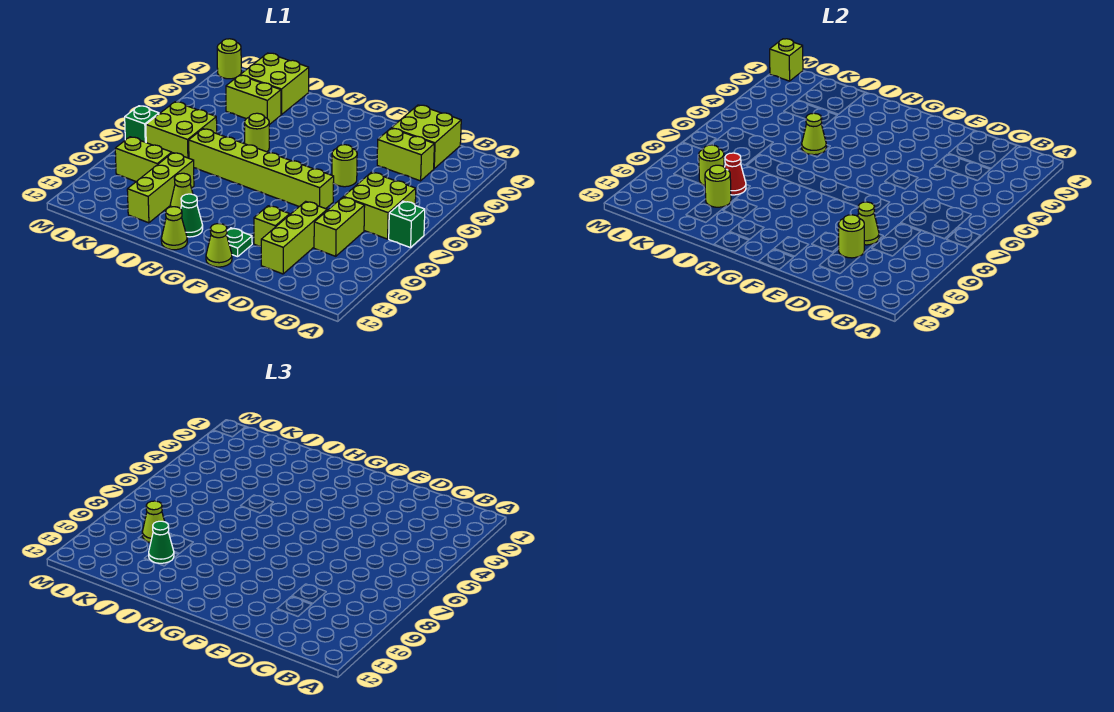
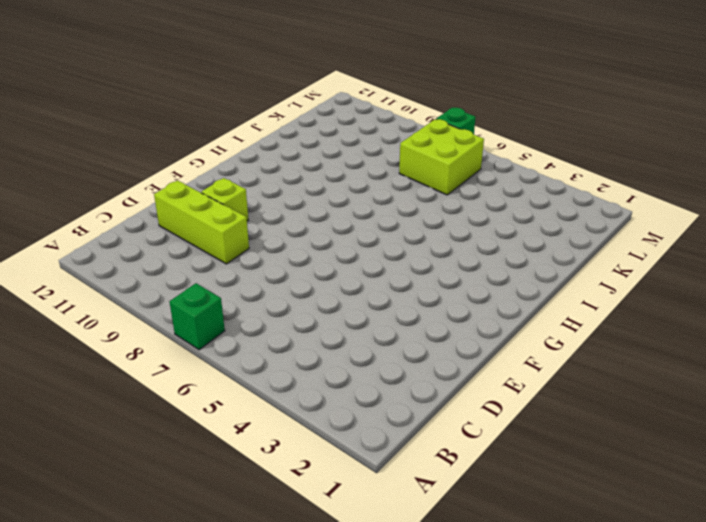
none -> lime brick B6:C7 level 1
none -> lime brick C1:D2 level 1
none -> lime brick C3:D3 level 1
none -> lime brick C8:C9 level 1

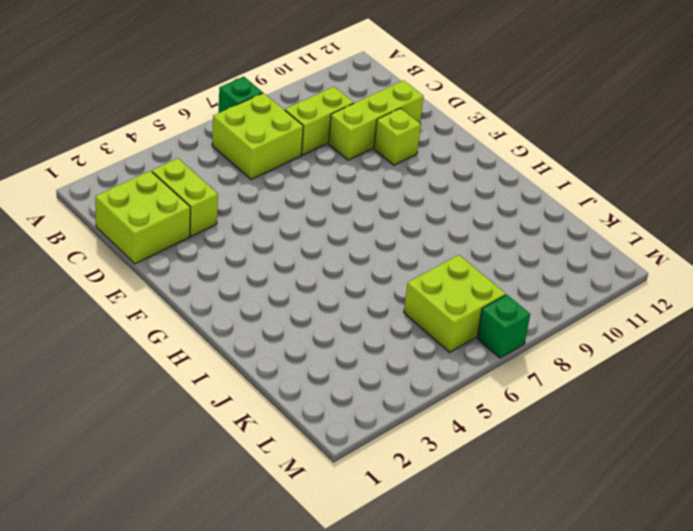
none -> lime round brick E5 level 1
none -> lime brick E7:J7 level 1
none -> green plate F11 level 1
none -> lime cone F12 level 1

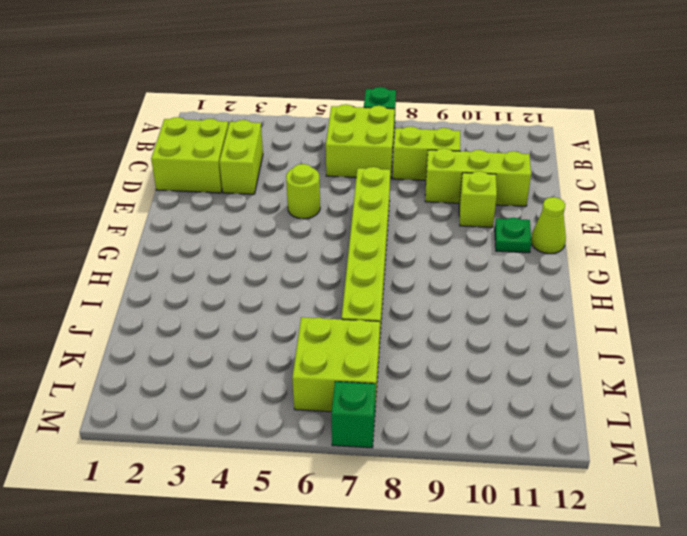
none -> green cone H11 level 1
none -> lime cone H12 level 1
none -> lime round brick I5 level 1
none -> lime cone I10 level 1

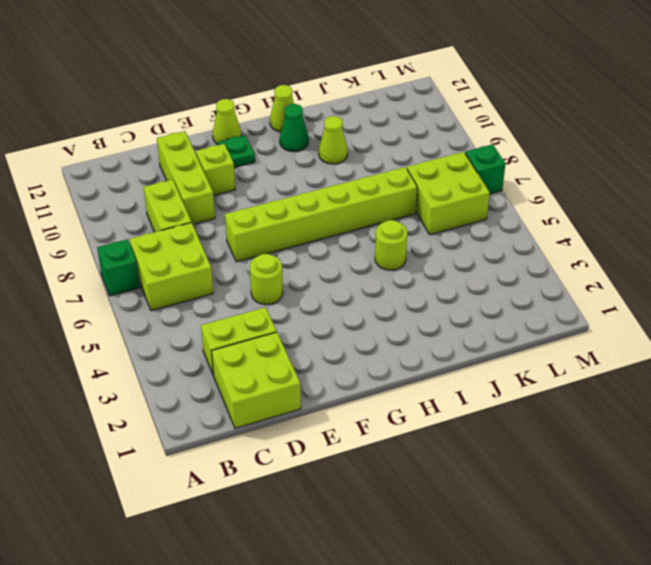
none -> lime brick J1:K2 level 1
none -> lime brick J3:K3 level 1
none -> lime brick J9:J11 level 1
none -> lime brick K9:L9 level 1

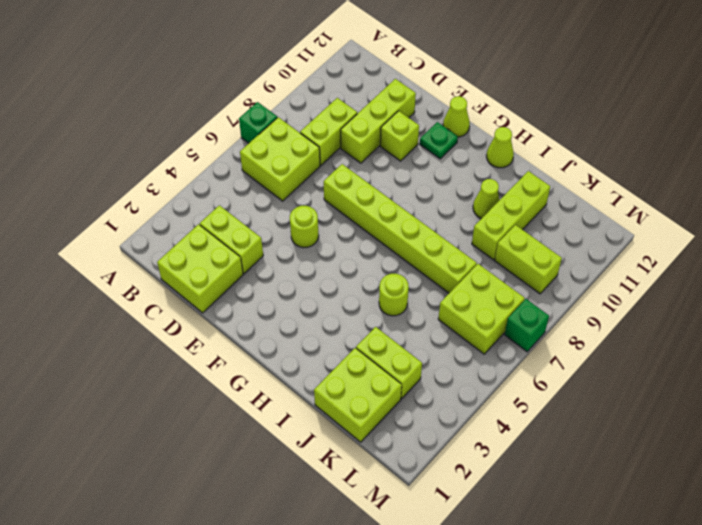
none -> green cone H11 level 1
none -> lime round brick M1 level 1
none -> lime cone D9 level 2
none -> lime round brick D10 level 2

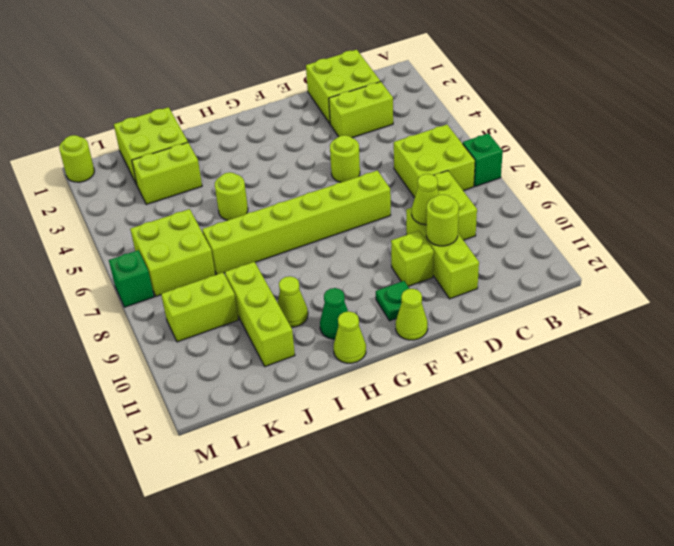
none -> lime cone I5 level 2
none -> red cone J9 level 2
none -> lime round brick J10 level 2
none -> lime round brick K9 level 2

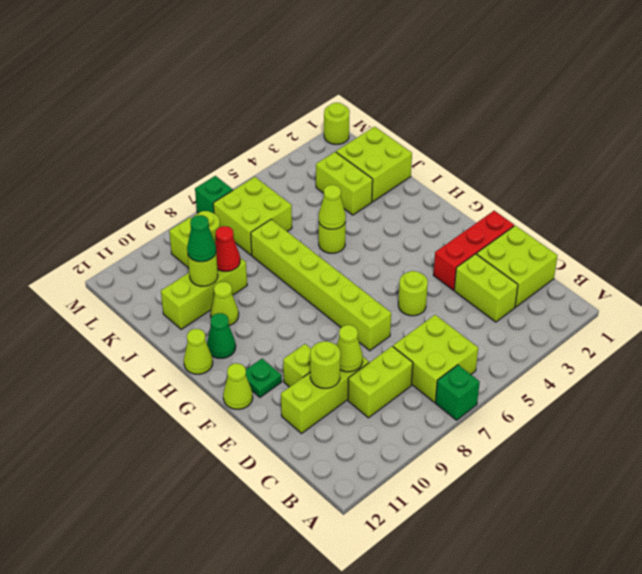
red brick E1:E3 level 1 -> none
none -> lime brick M1 level 2
none -> lime cone K9 level 3

